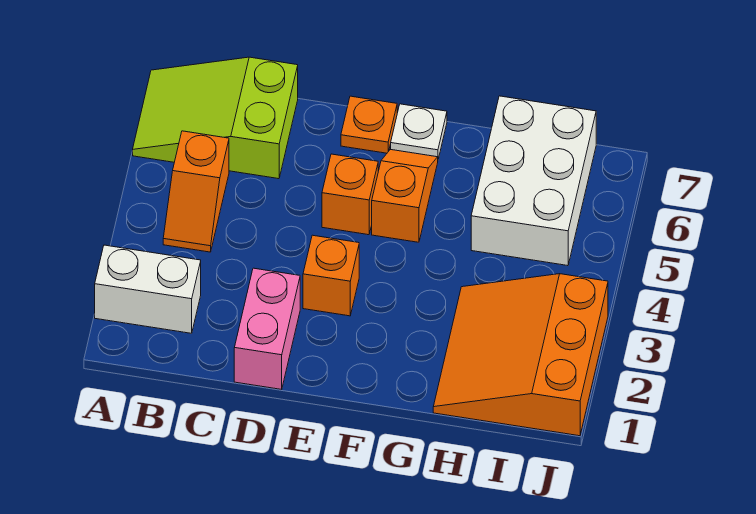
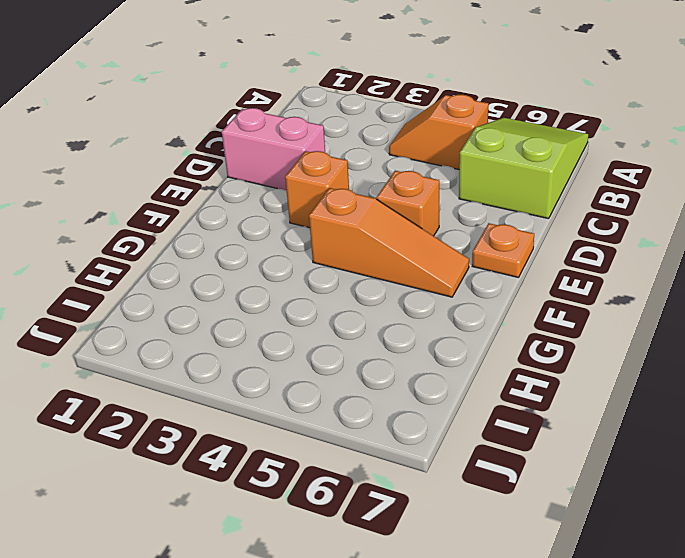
orange slope F4:F6 level 1 top 4 -> orange slope F5:F6 level 1 top 5
none -> white brick A2:B2 level 1
none -> white plate F7 level 1

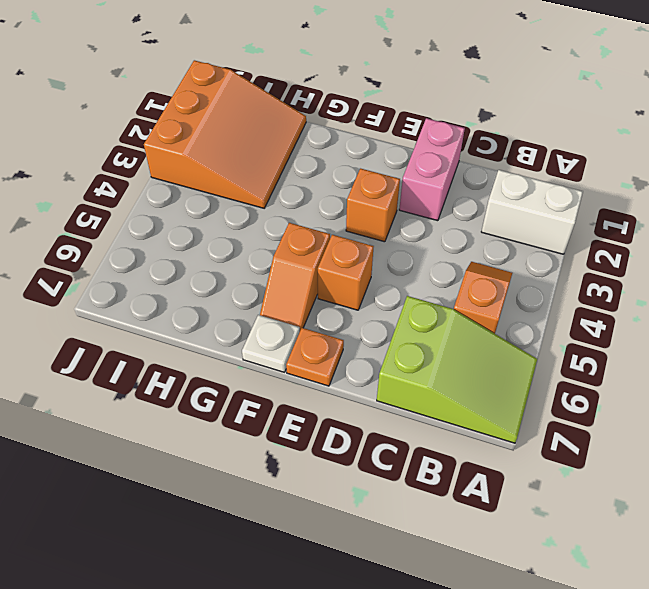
none -> white brick H5:I7 level 1

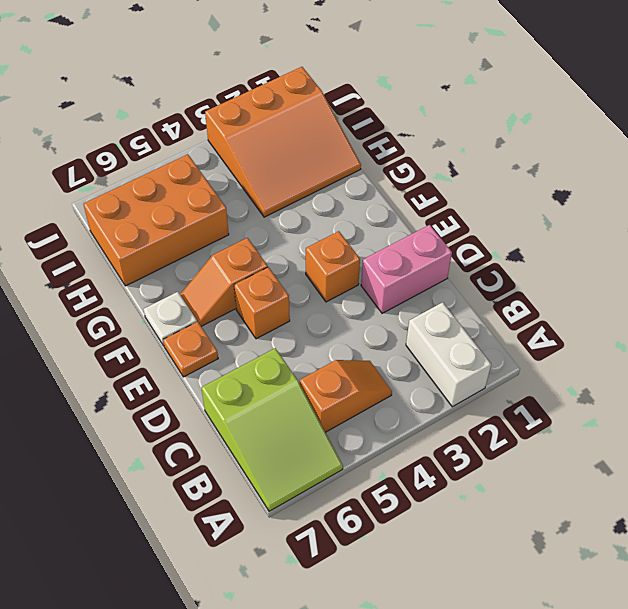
orange brick H5:I7 level 1 -> white brick H5:I7 level 1

